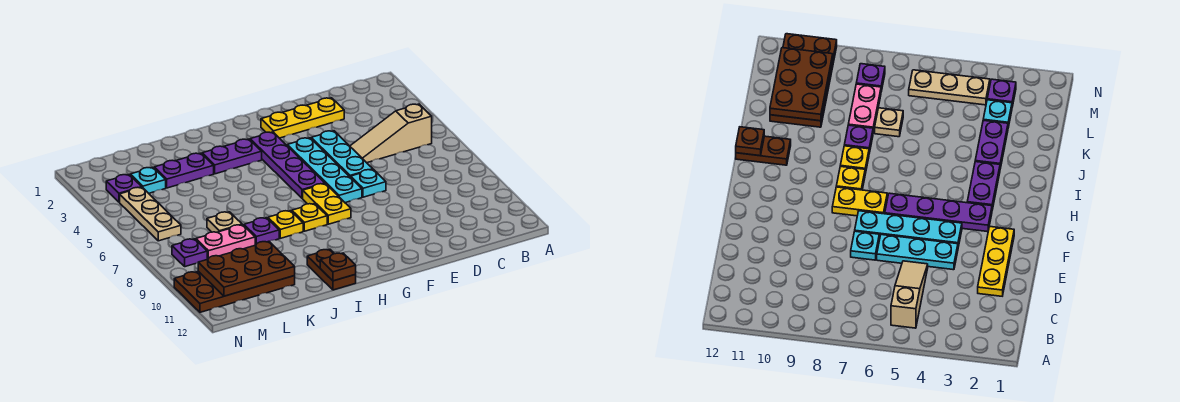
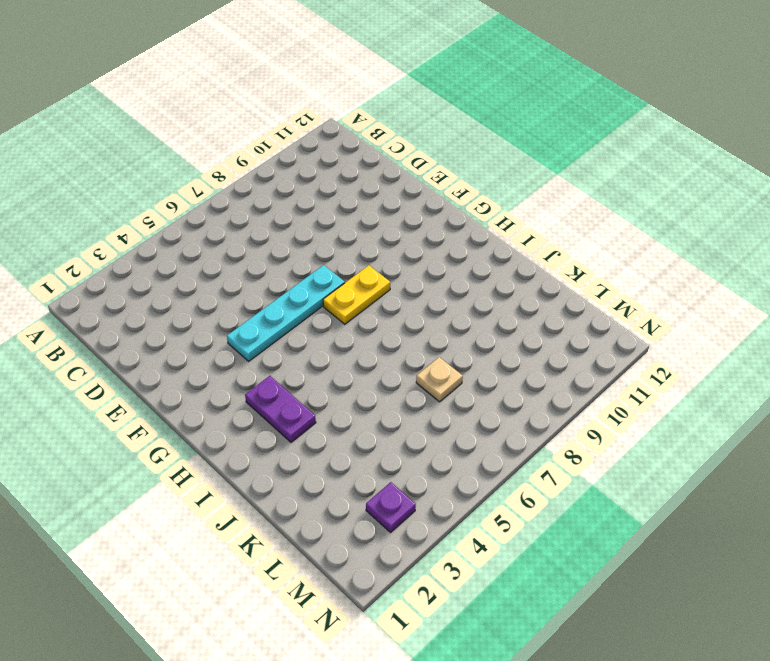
none -> tan slope B5:D5 level 1 top B
none -> yellow plate D2:F2 level 1
none -> cyan plate E4:E6 level 1

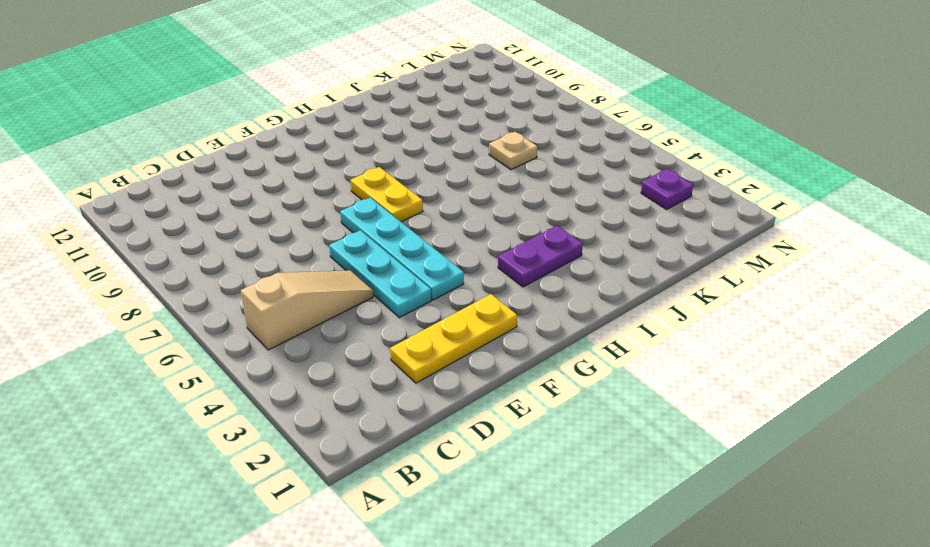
none -> cyan plate E7 level 1
none -> purple plate G3:G6 level 1
none -> yellow plate H8 level 1

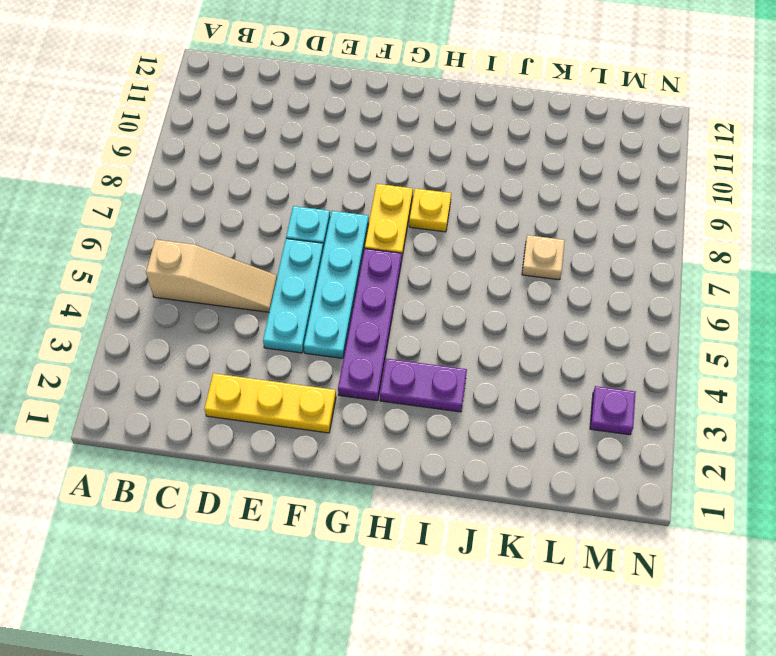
none -> yellow plate I8 level 1
none -> brown plate I11:I12 level 1
none -> purple plate J3:K3 level 1

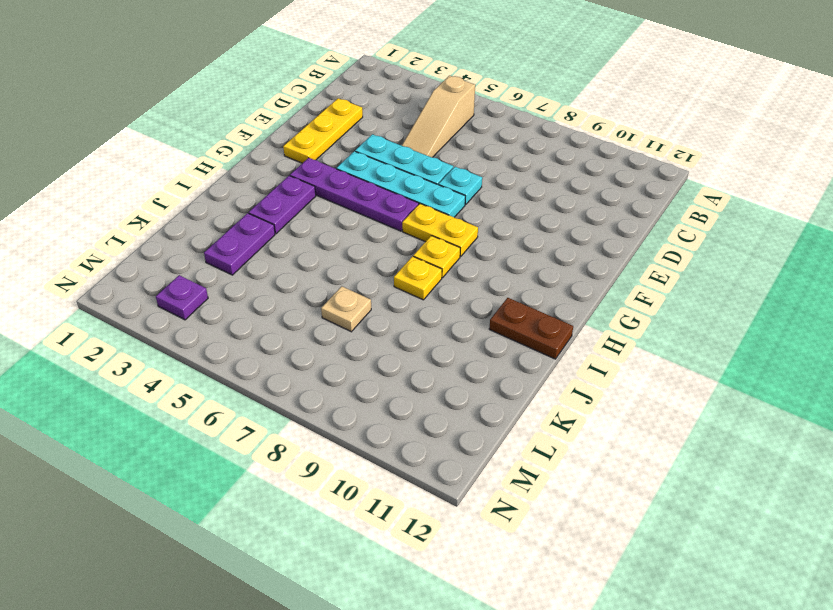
none -> purple plate J8 level 1
none -> pink plate K8:L8 level 1
none -> brown plate K10:N11 level 1

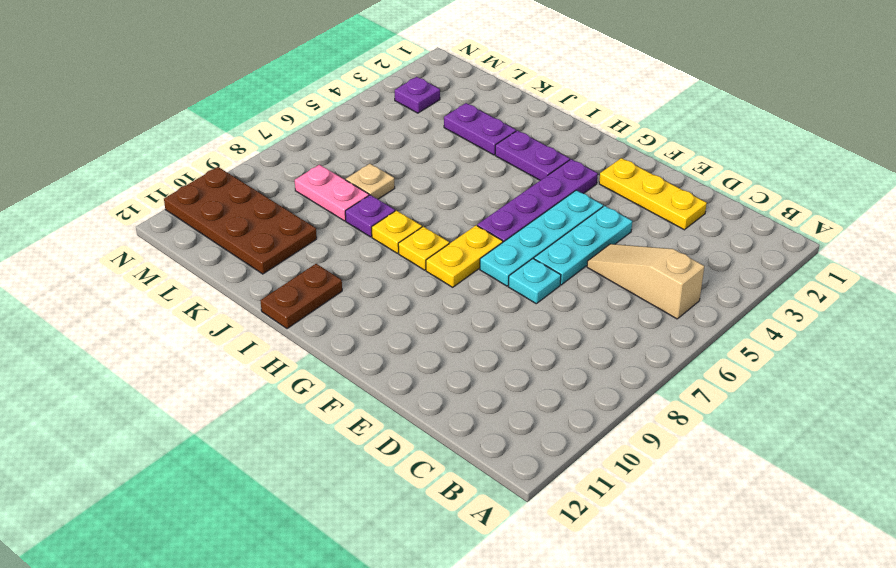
none -> cyan plate L3 level 1
none -> tan plate M4:M6 level 1
none -> purple plate M8 level 1

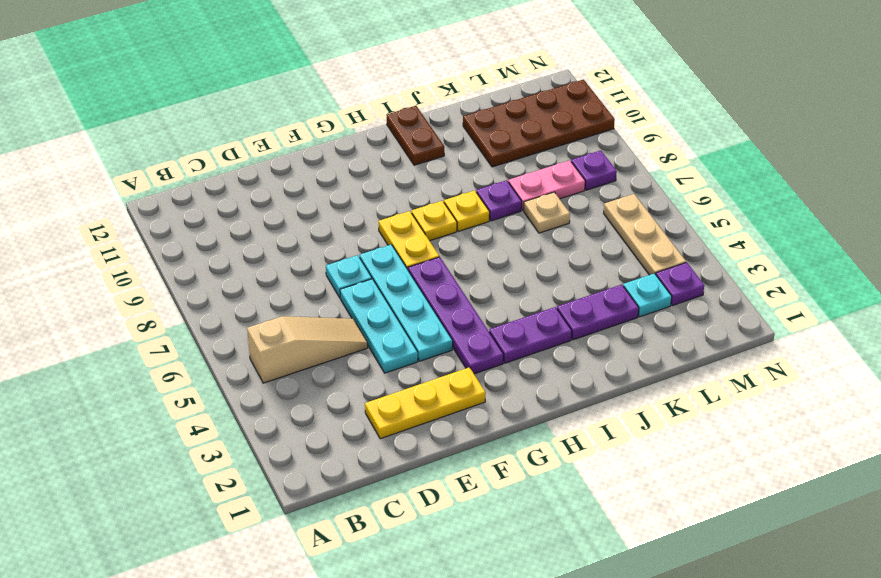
none -> brown plate I12 level 2
none -> brown plate K10:M11 level 2

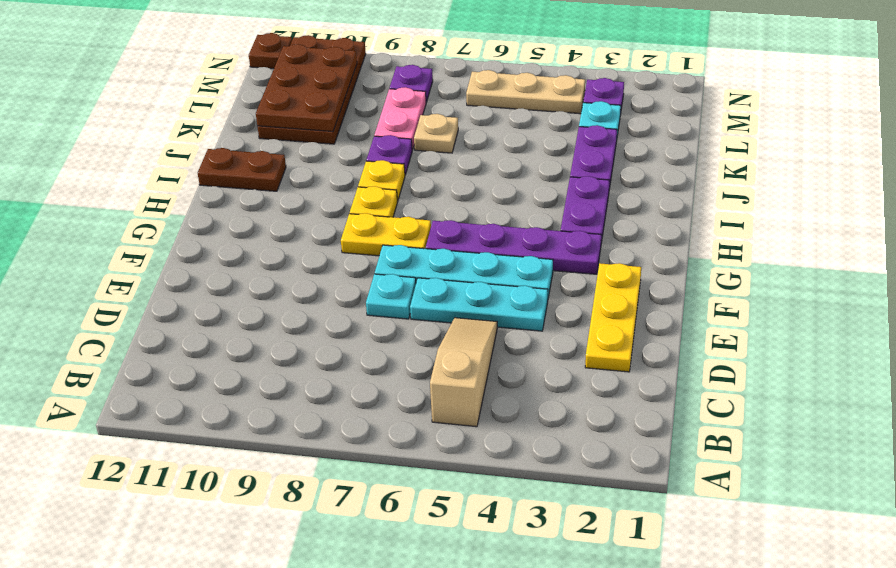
brown plate N12 level 1 -> brown plate I12 level 2

